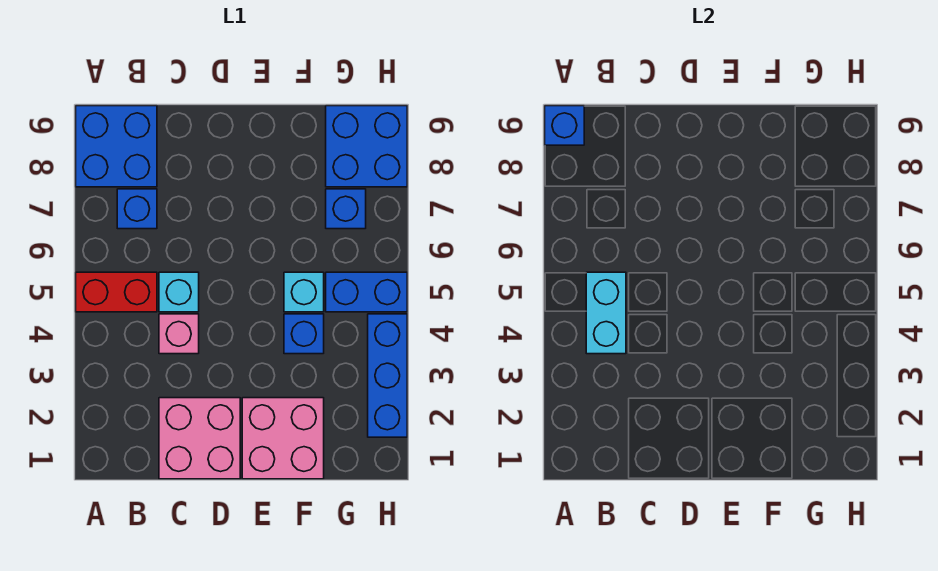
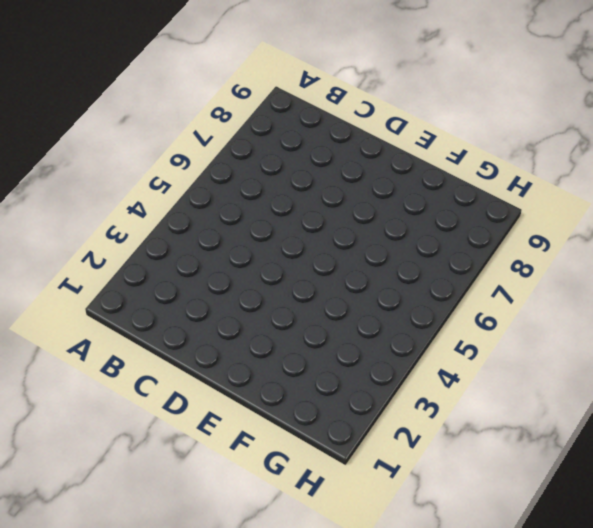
none -> red brick A5:B5 level 1
none -> blue brick A8:B9 level 1
none -> blue brick B7 level 1

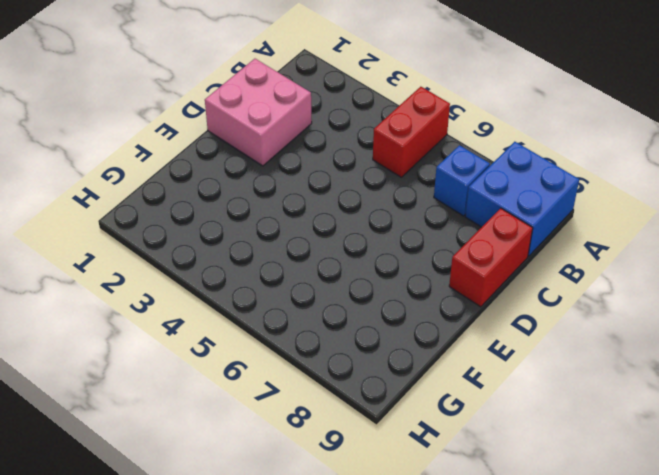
red brick C9:D9 level 1 -> none
none -> pink brick C4 level 1
none -> cyan brick C5 level 1
none -> pink brick E1:F2 level 1

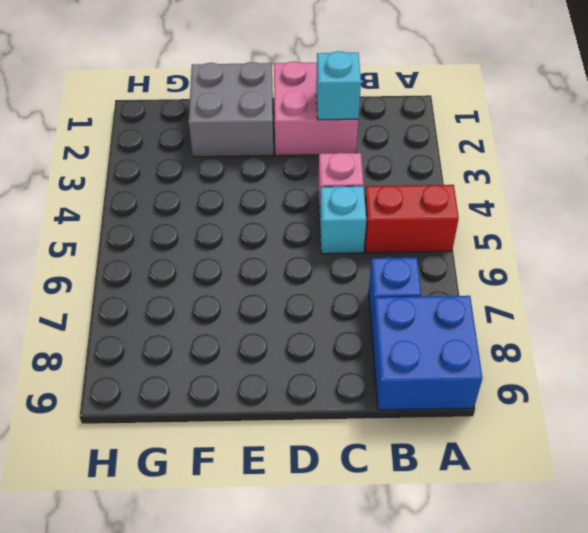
cyan brick C2 level 2 -> cyan brick F5 level 1
grey brick E1:F2 level 1 -> pink brick E1:F2 level 1
none -> blue brick F4 level 1
none -> blue brick G5:H5 level 1
none -> blue brick G7 level 1

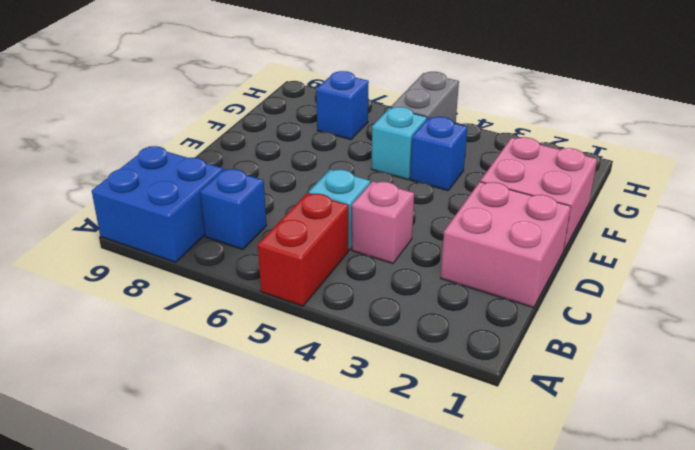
grey brick G5:H5 level 1 -> blue brick G5:H5 level 1
none -> blue brick G8:H9 level 1
none -> blue brick H2:H4 level 1
none -> blue brick A9 level 2

